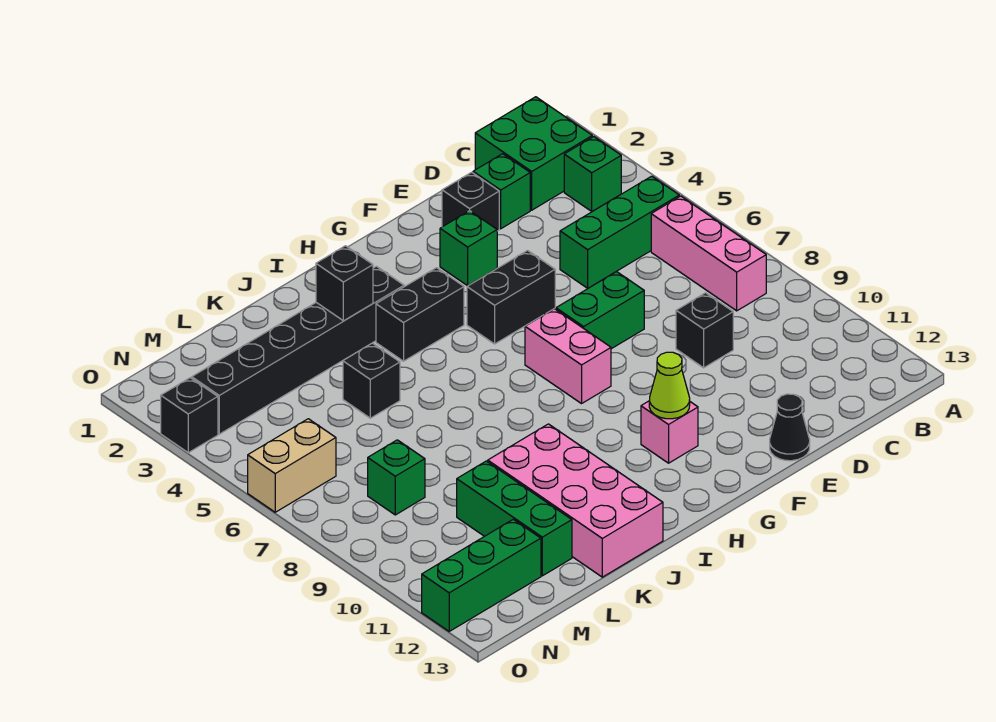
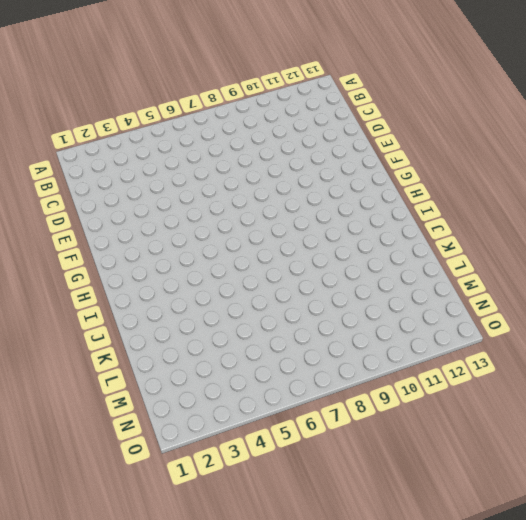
none -> green brick B1:C2 level 1
none -> green brick B3 level 1
none -> green brick B5:D5 level 1

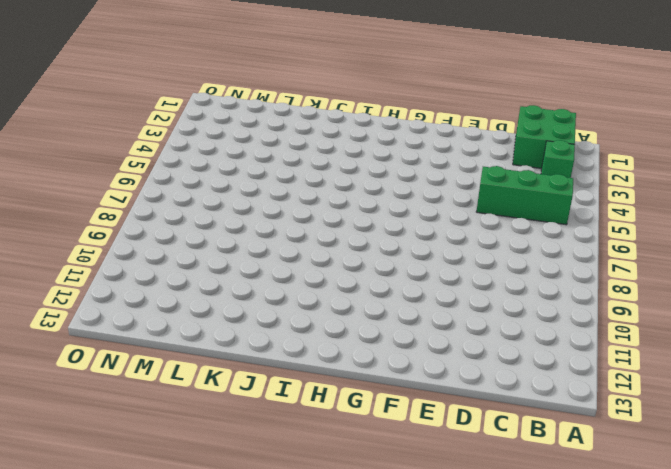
none -> pink brick B6:B8 level 1
none -> green brick D2 level 1
none -> black brick D9 level 1

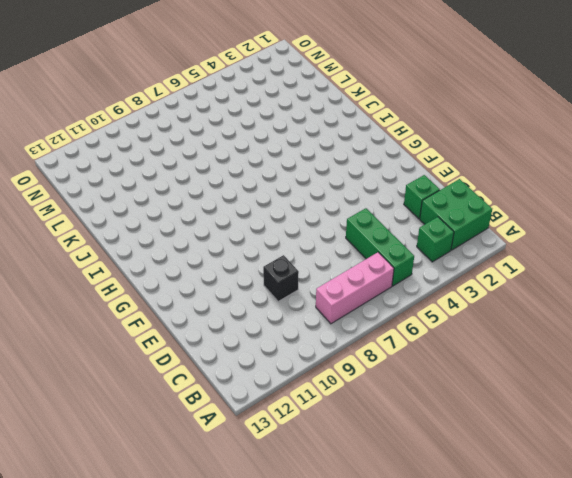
none -> black brick E2 level 1
none -> green brick E7:F7 level 1
none -> black cone E13 level 1

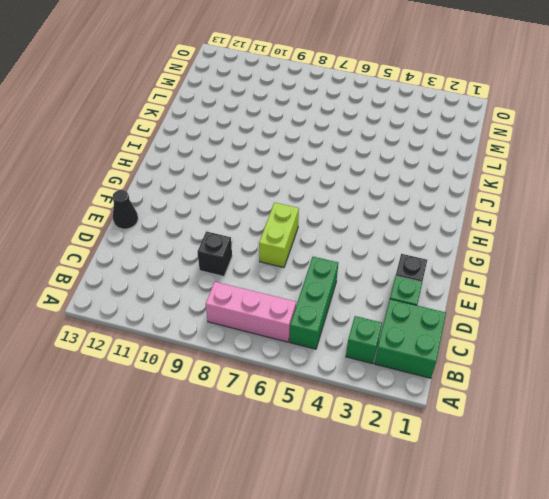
lime brick E7:F7 level 1 -> green brick E7:F7 level 1
none -> green brick F3 level 1
none -> black brick F5:G5 level 1
none -> pink brick G7:G8 level 1

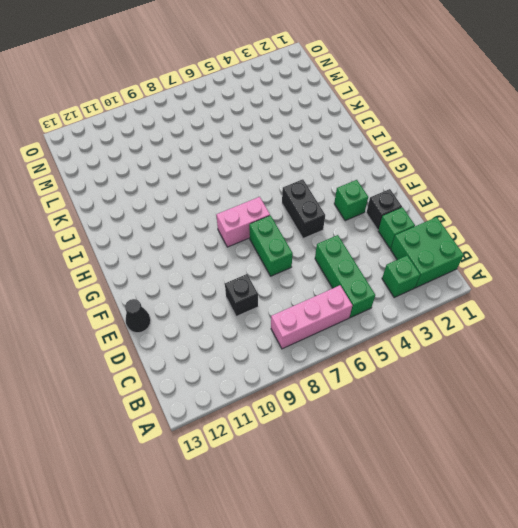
none -> pink brick G11 level 1
none -> black brick H4:I4 level 1
none -> black brick I3:N3 level 1

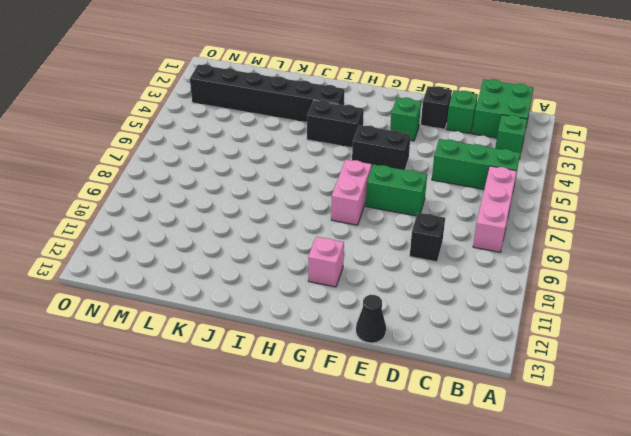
none -> pink brick J10:K13 level 1
none -> black brick K5 level 1
none -> green brick L10:L12 level 1

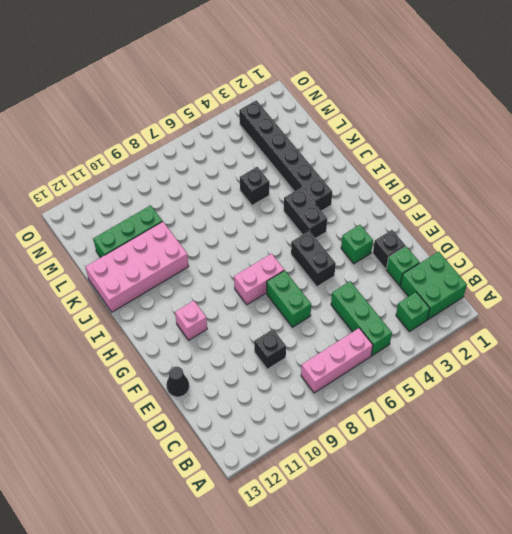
none -> green brick M8 level 1
none -> green brick M12:O12 level 1
none -> tan brick N6:O6 level 1

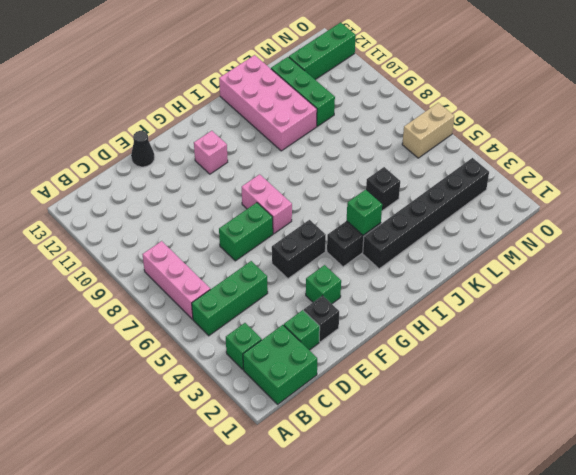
green brick I4 level 2 -> green brick M8 level 1
none -> black brick D9 level 1
none -> black brick O3 level 1
none -> lime cone G11 level 2

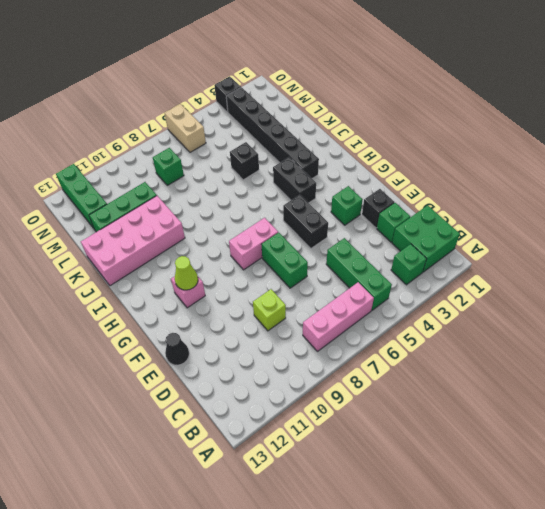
lime brick D9 level 1 -> black brick D9 level 1
none -> black brick J3 level 2

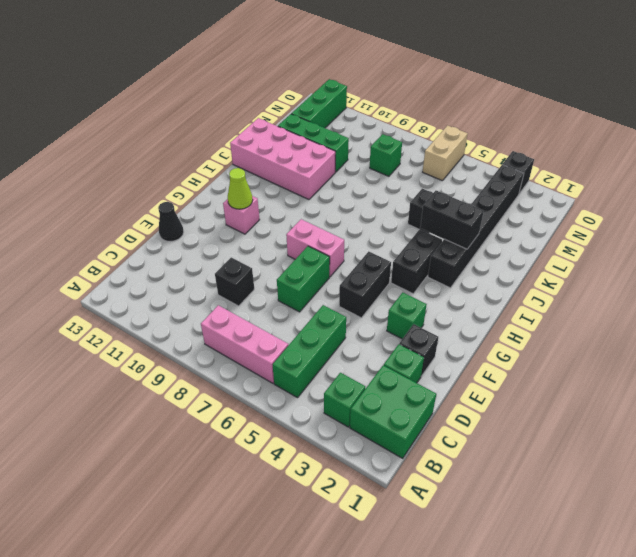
black brick J3:J4 level 2 -> black brick J3 level 2

